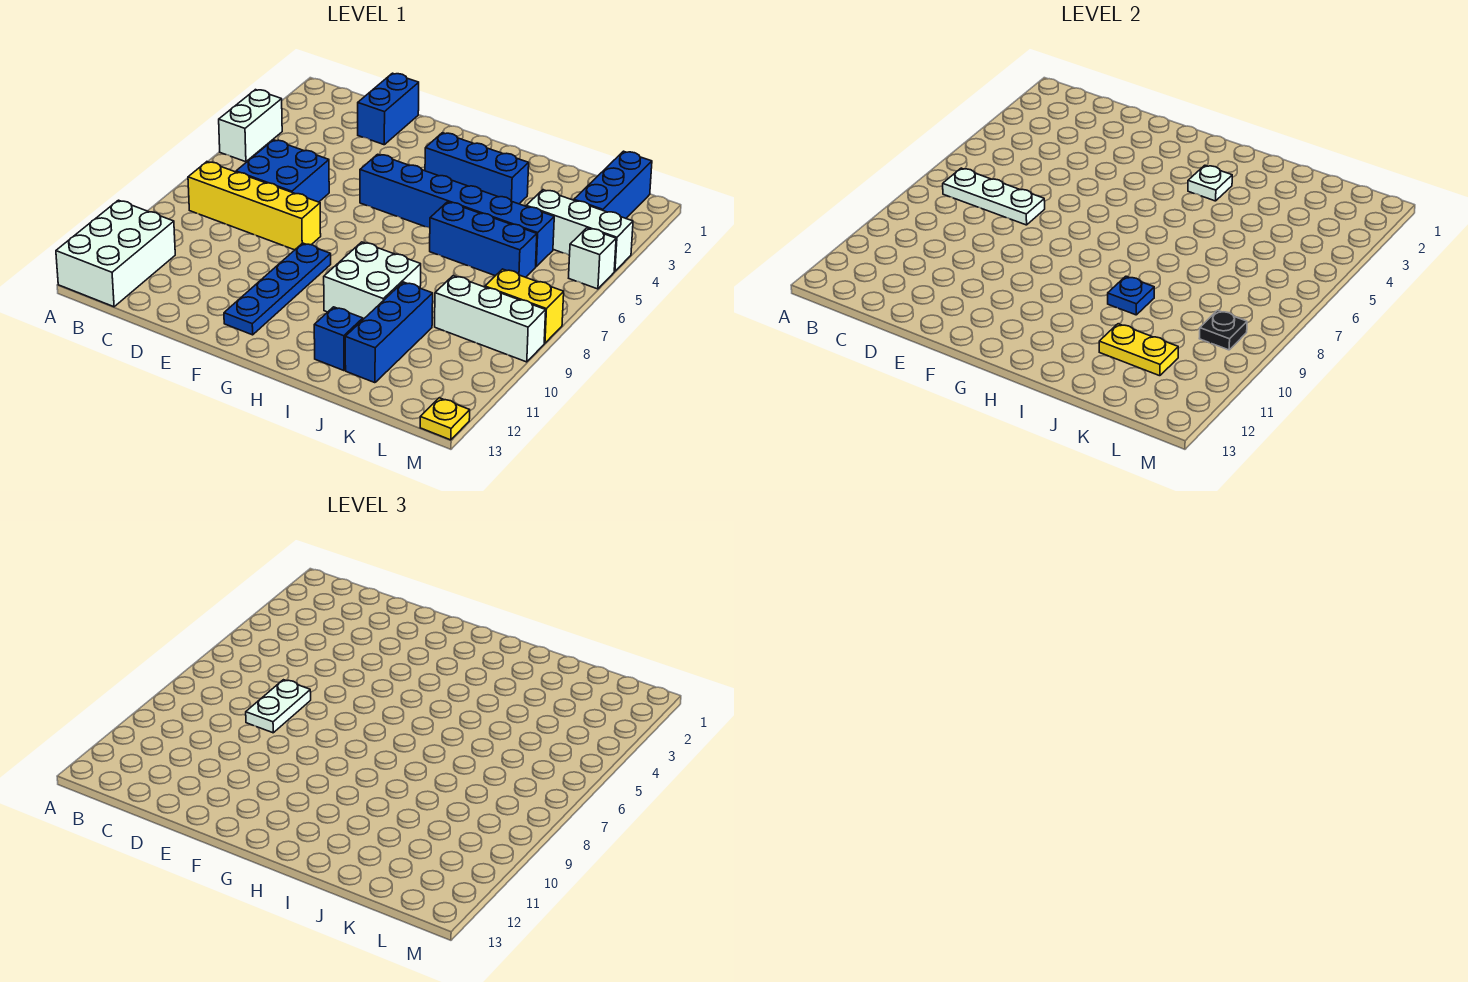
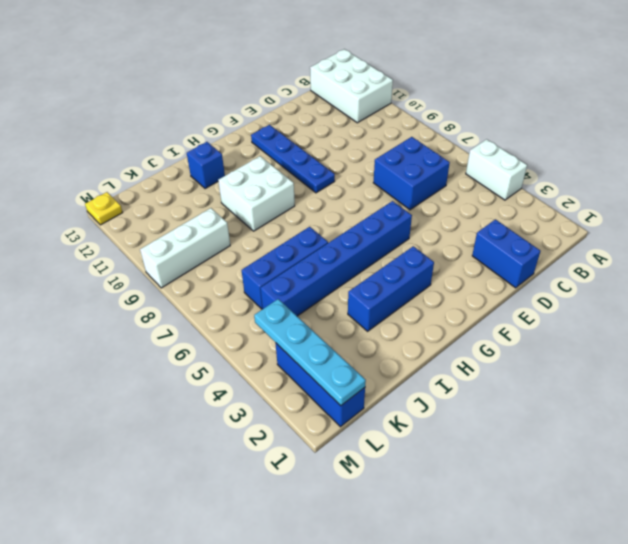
cyan plate L1:L4 level 2 -> none
none -> yellow brick B8:E8 level 1
none -> blue brick J10:J12 level 1
none -> white brick K4:M4 level 1

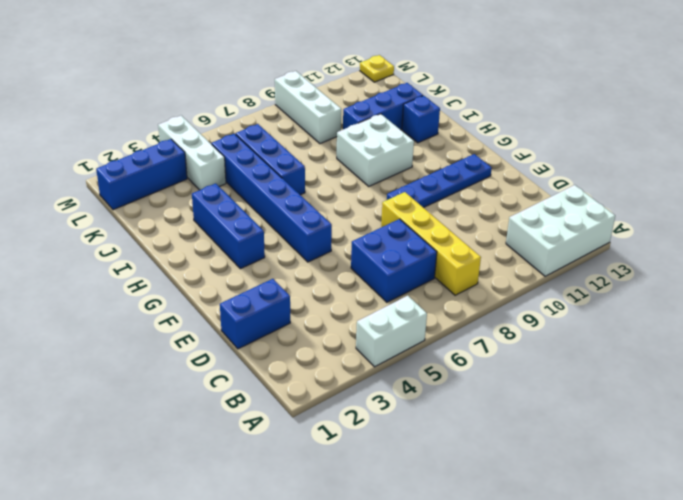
none -> yellow brick L8:M8 level 1
none -> white brick M5 level 1
none -> white plate B7:D7 level 2

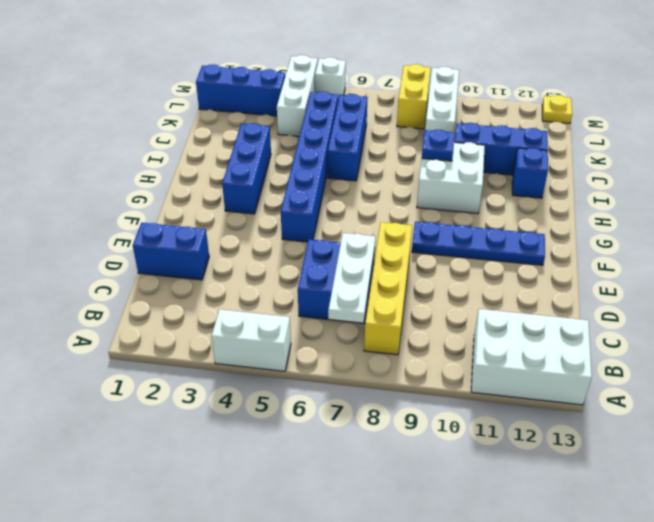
none -> white plate H3 level 2
none -> yellow plate J11:K11 level 2
none -> black plate L9 level 2

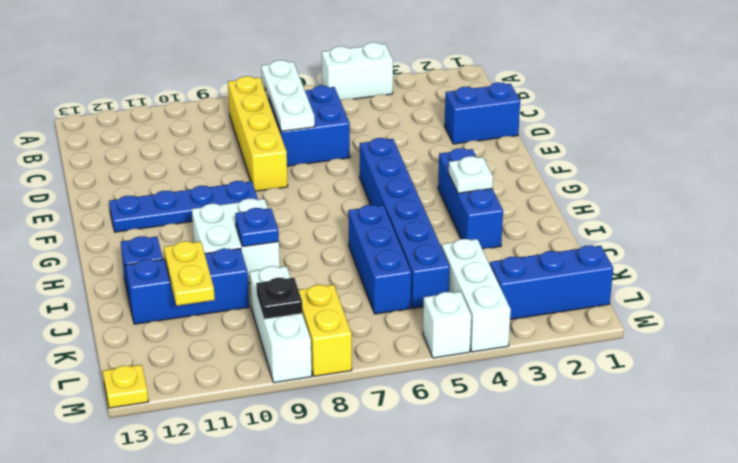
none -> white brick A11:B13 level 1
none -> white plate D7:D8 level 3

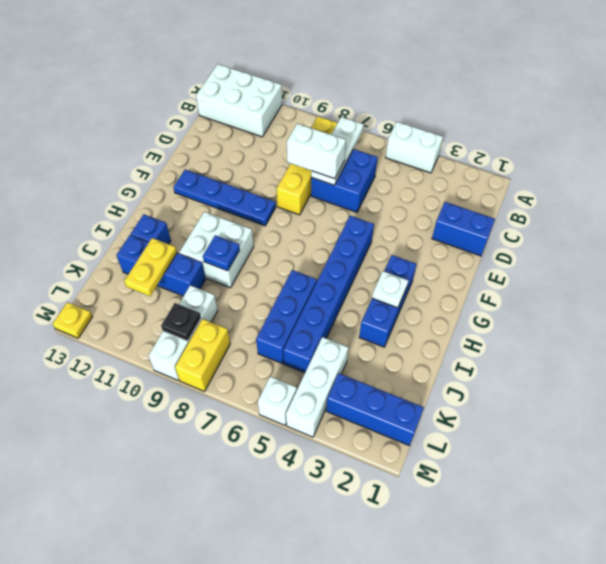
white brick D7:D8 level 3 -> white plate D7:D8 level 3

